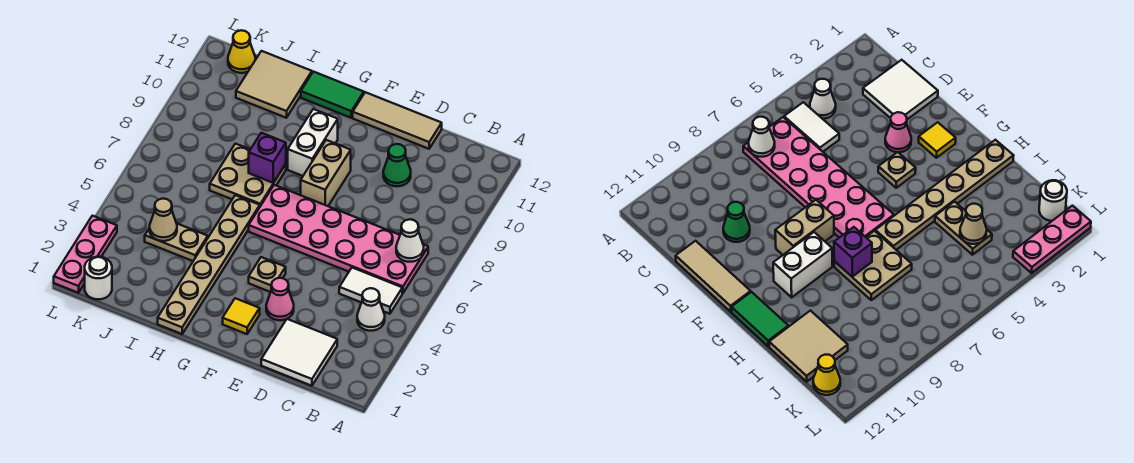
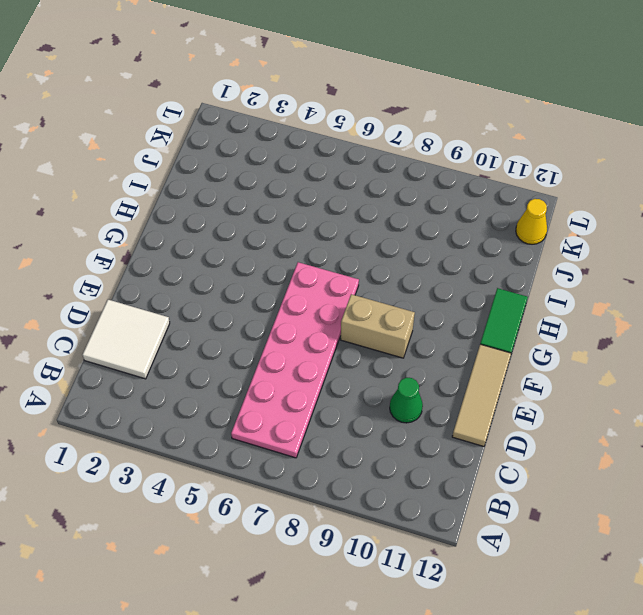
none -> white cone B4 level 1
none -> white tile B5:C5 level 1
none -> pink cone E3 level 1

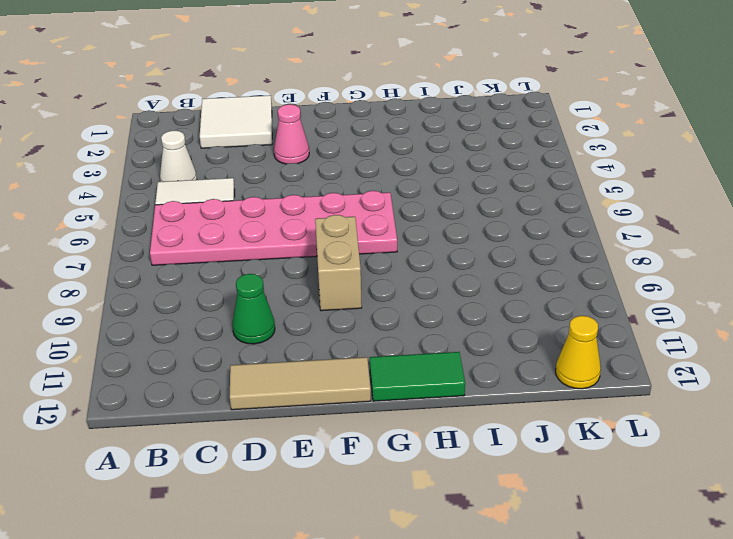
none -> yellow tile F2 level 1
none -> tan plate F4 level 1
none -> white brick G9:G10 level 1

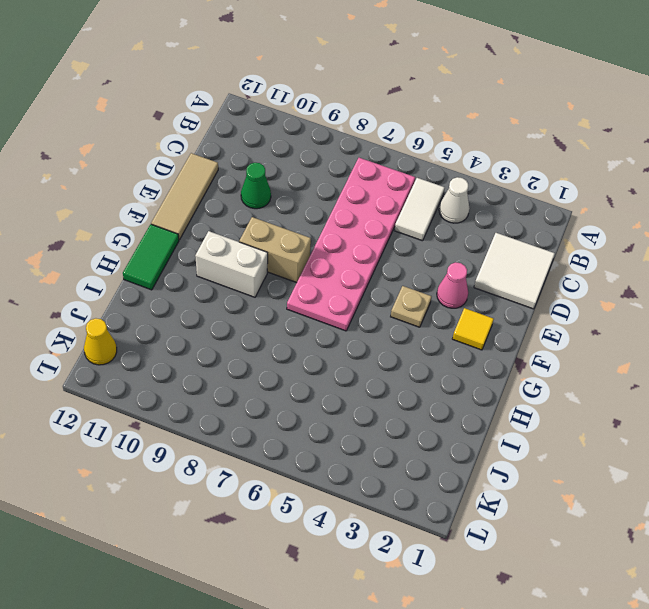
none -> tan plate H1:H6 level 1
none -> tan plate H7:I8 level 1
none -> tan plate I4:J4 level 1

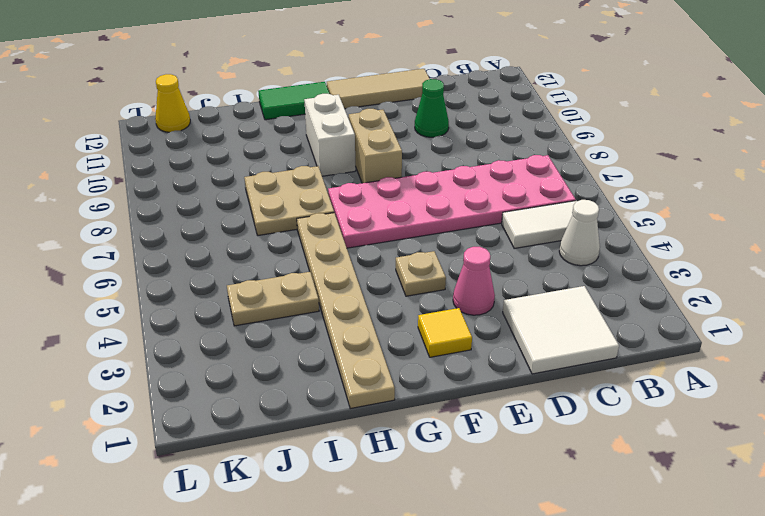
none -> tan tile I11:J12 level 1
none -> white round brick K1 level 1
none -> pink plate L1:L3 level 1

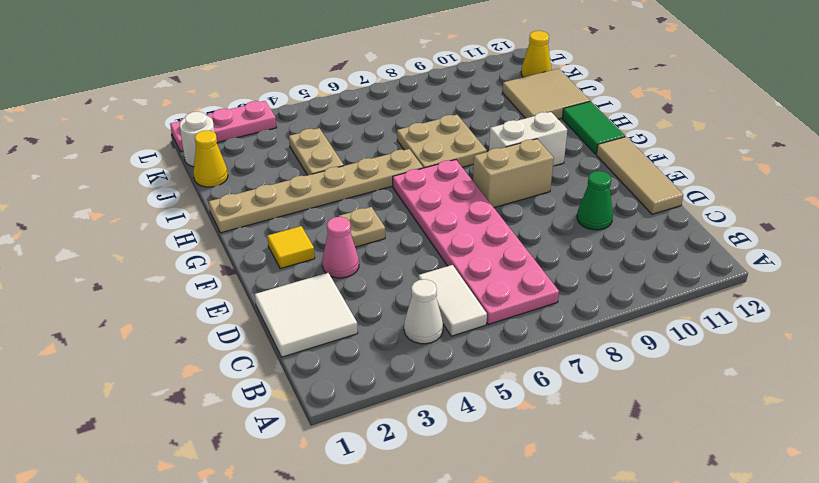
yellow cone J1 level 1 -> none
none -> white cone B7 level 2
none -> purple brick H8 level 2
none -> tan cone J4 level 2

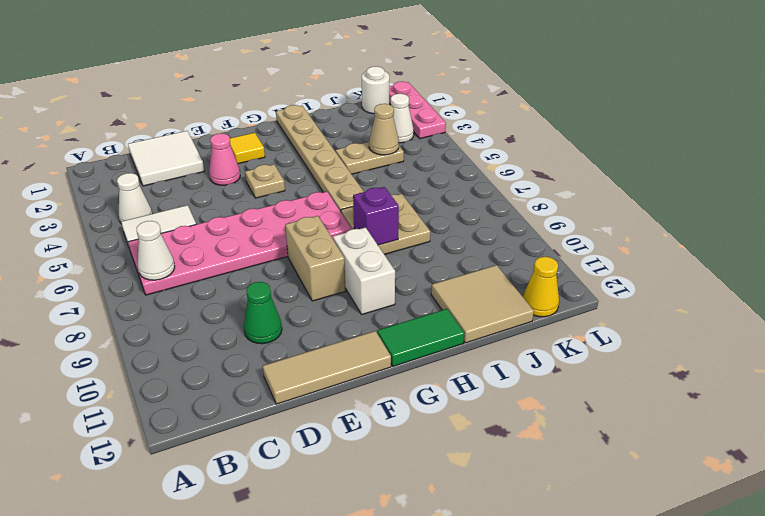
white cone K3 level 1 -> none

